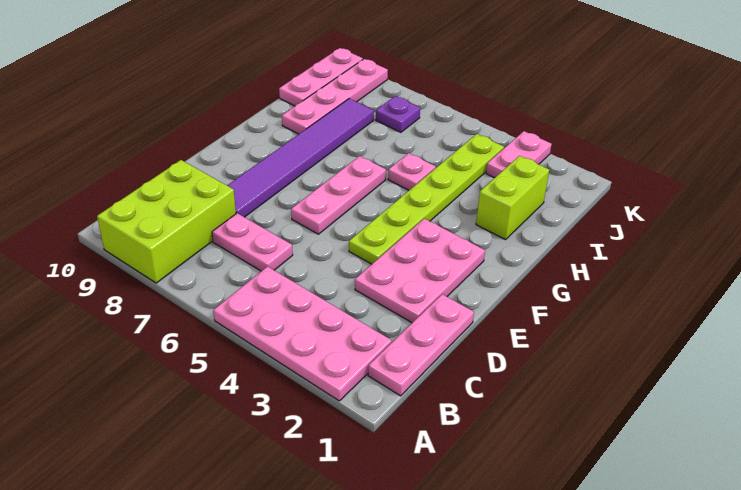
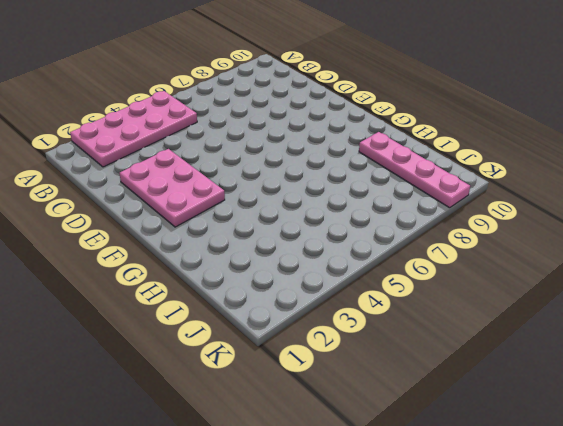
none -> lime brick A8:C9 level 1
none -> pink plate B1:D1 level 1
none -> pink plate C6:C7 level 1

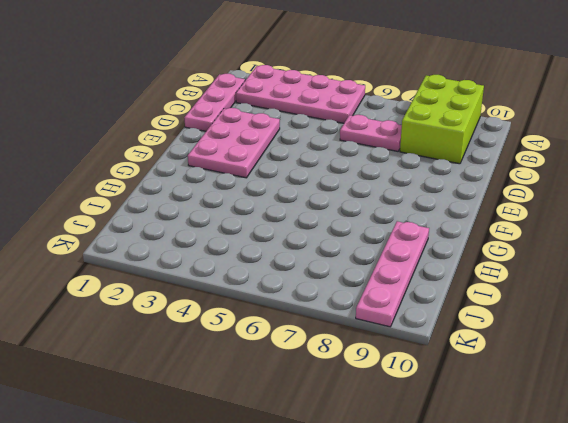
none -> purple tile D8:I8 level 1
none -> lime plate E4:J4 level 1
none -> pink plate E6:G6 level 1

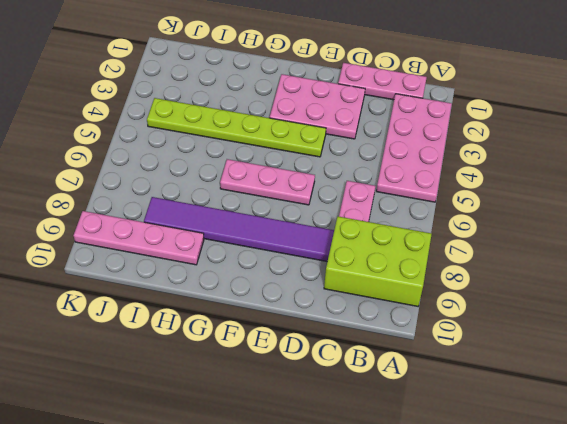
none -> lime brick H2:I2 level 1
none -> pink plate H5 level 1
none -> pink plate I10:K10 level 1

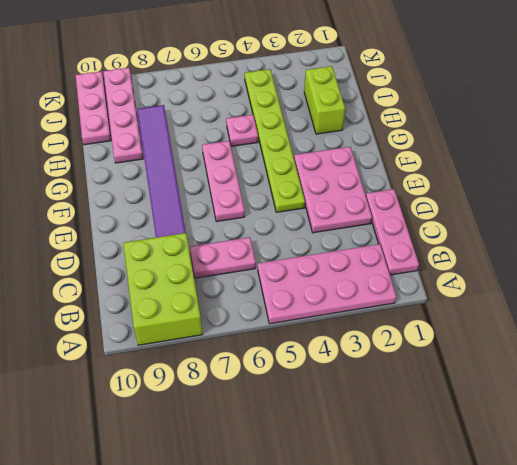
none -> pink plate J3:K3 level 1
none -> purple plate J7 level 1

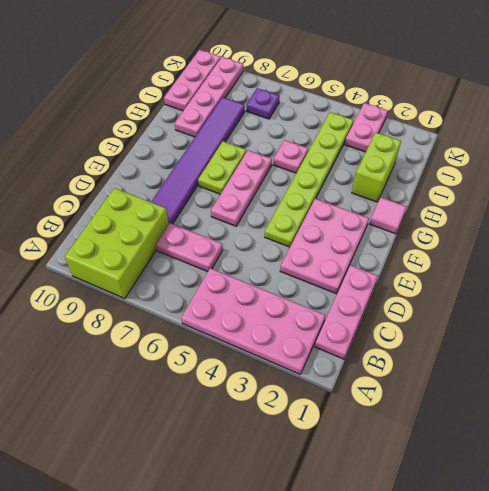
lime plate F7:G7 level 1 -> none
pink tile G1 level 1 -> none

